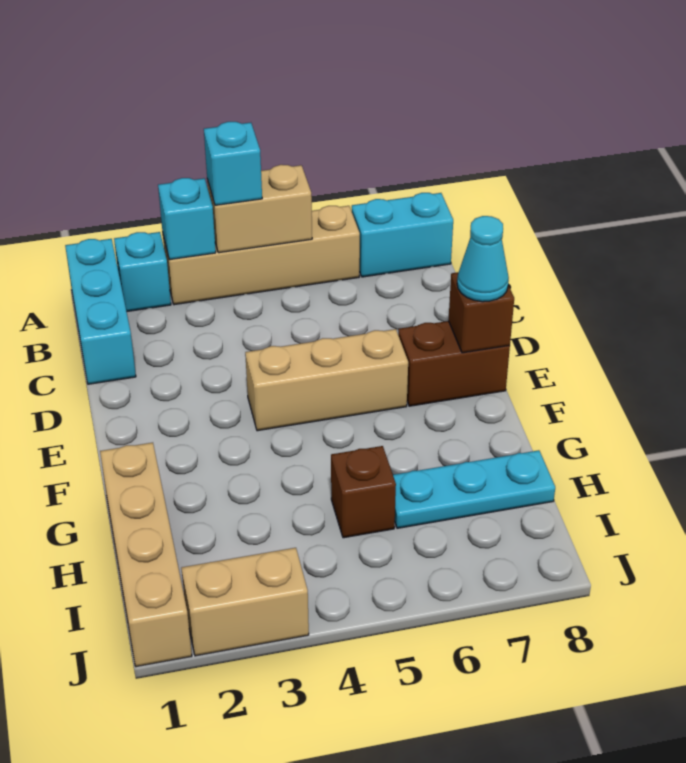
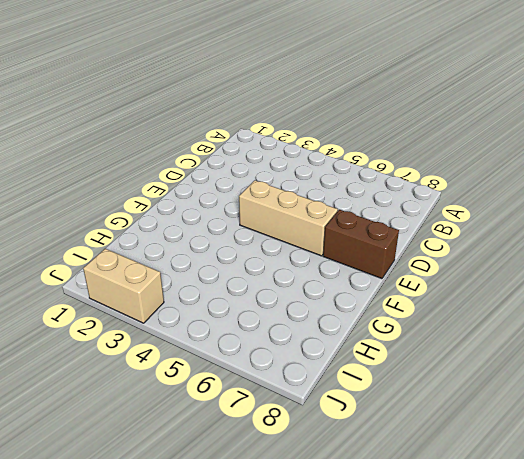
none -> cyan brick A1:C1 level 1
none -> cyan brick A2 level 1
none -> tan brick A3:A6 level 1

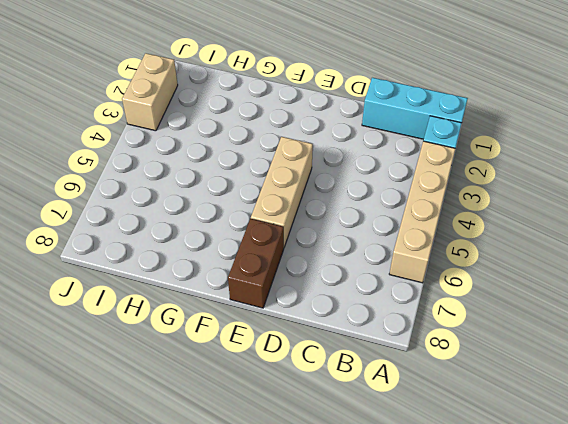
none -> cyan brick A7:A8 level 1
none -> tan brick G1:J1 level 1
none -> brown brick H5 level 1

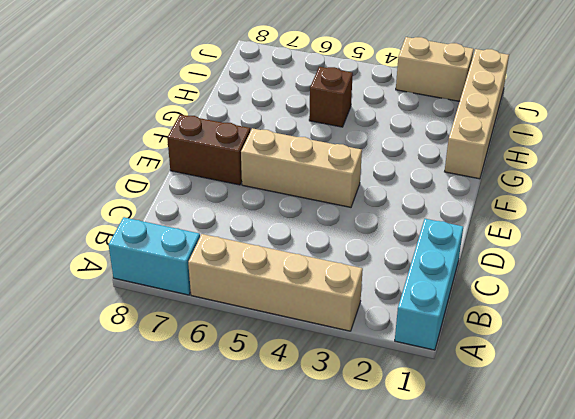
none -> cyan brick A2 level 1
none -> cyan plate H6:H8 level 1
none -> cyan brick A3 level 2

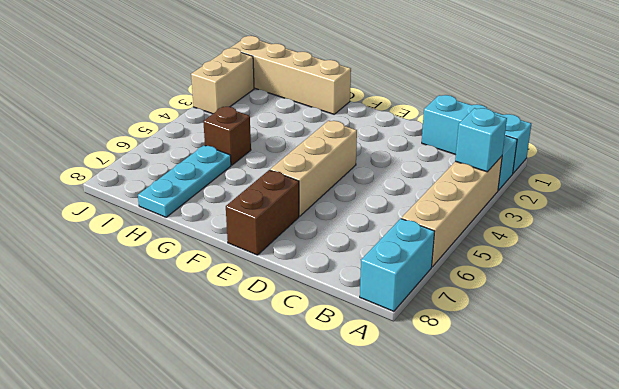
none -> tan brick A4:A5 level 2
none -> brown brick E8 level 2
none -> cyan brick A4 level 3

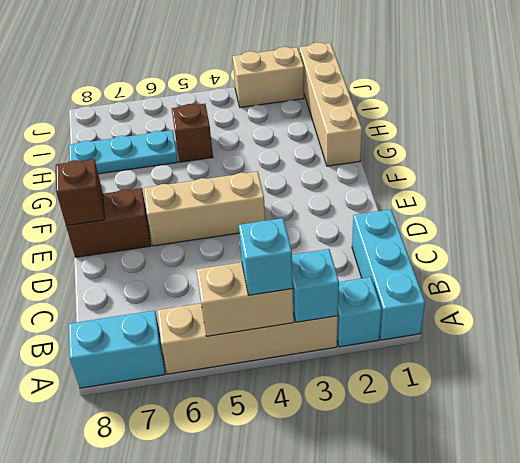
none -> cyan cone E8 level 3

